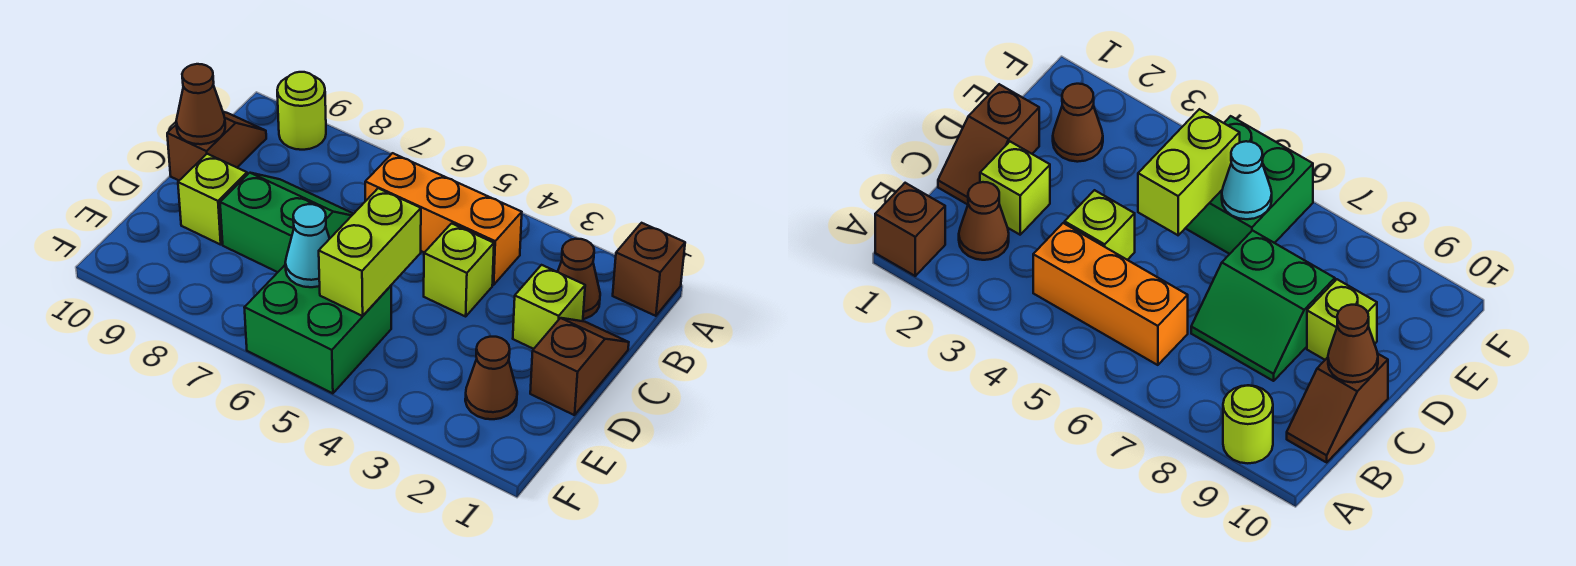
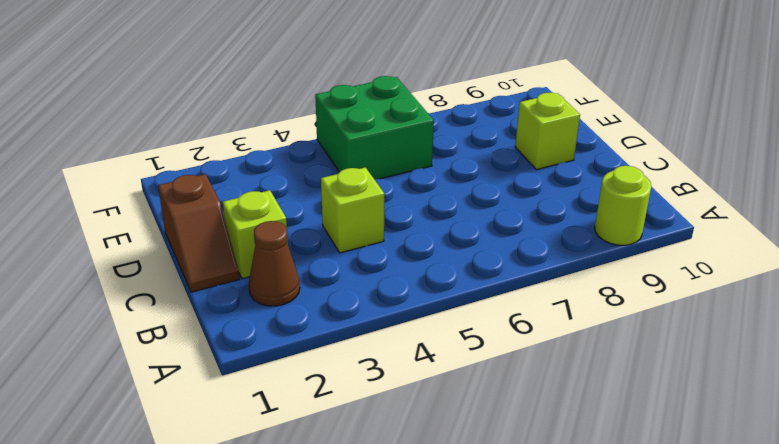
none -> brown brick A1 level 1
none -> orange brick B4:B6 level 1
none -> brown slope B10:C10 level 1 top C

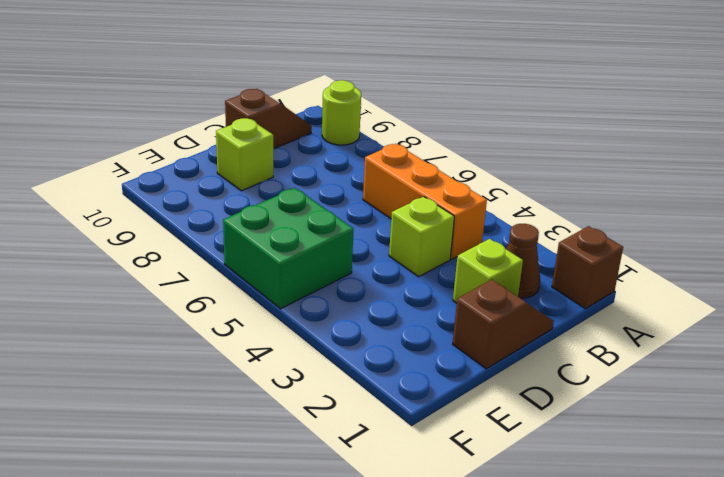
none -> green slope C7:D8 level 1 top D
none -> brown cone E2 level 1
none -> brown cone C10 level 2

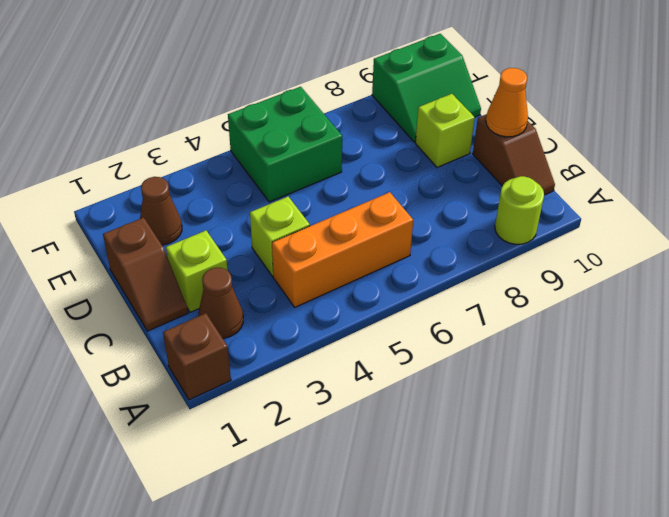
orange cone C10 level 2 -> brown cone C10 level 2
green slope E9:F10 level 1 top F -> green slope C7:D8 level 1 top D
none -> lime brick D5:E5 level 2
none -> cyan cone E6 level 2

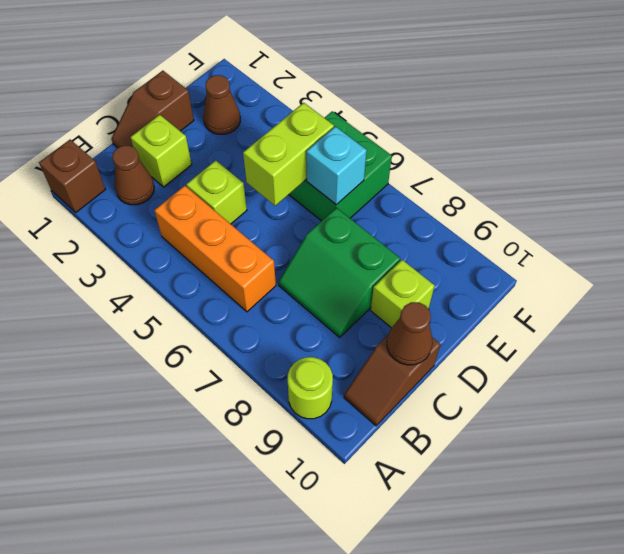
cyan brick E6 level 2 -> cyan cone E6 level 2

